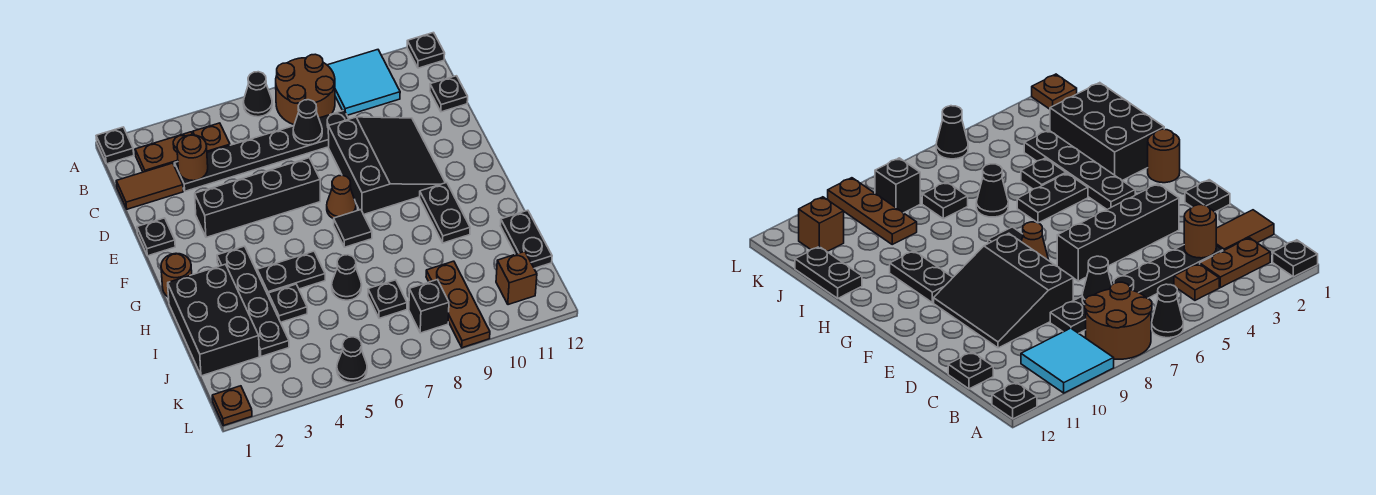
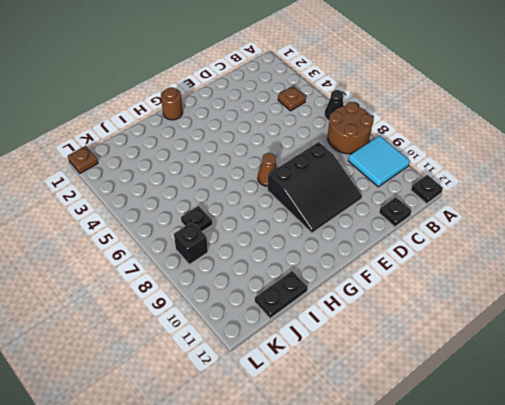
none -> black plate A1 level 1
none -> brown plate B2:B3 level 1
none -> brown tile C1:C2 level 1
none -> black plate C3:C8 level 1

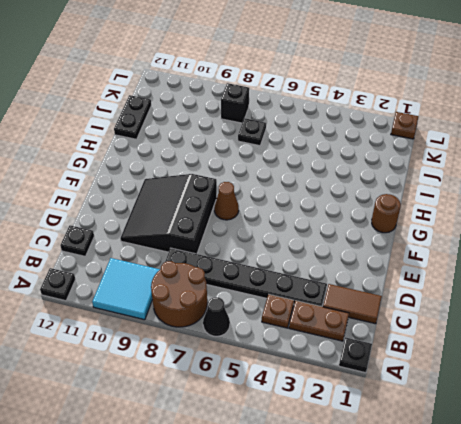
none -> black plate E1 level 1
none -> black brick E3:E6 level 1
none -> black plate G3:J3 level 1
none -> black tile G7 level 1

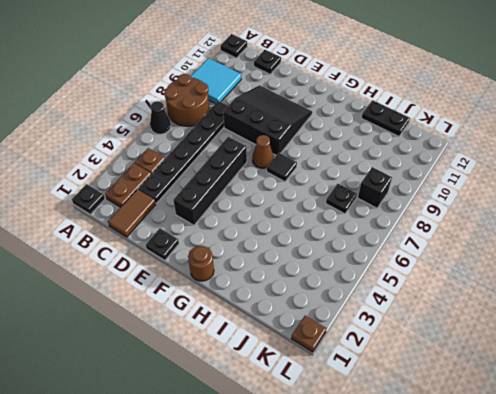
none -> black plate G3:J3 level 1
none -> black plate G10:H10 level 1
none -> black brick H1:J2 level 1
none -> black plate H4:H5 level 1

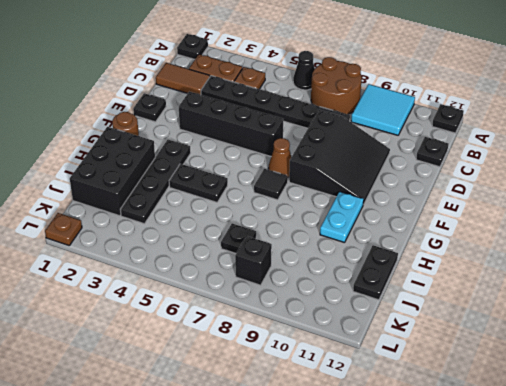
cyan plate G10:H10 level 1 -> black plate G10:H10 level 1
none -> black plate I4 level 1
none -> black cone I6 level 1
none -> brown plate J9:L9 level 1
none -> brown brick K11 level 1

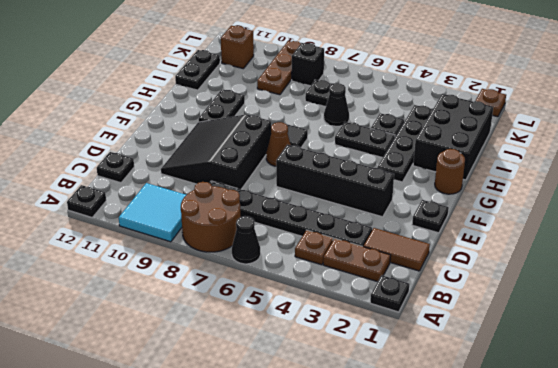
none -> black cone L5 level 1
none -> brown round brick C3 level 2
none -> black cone C7 level 2

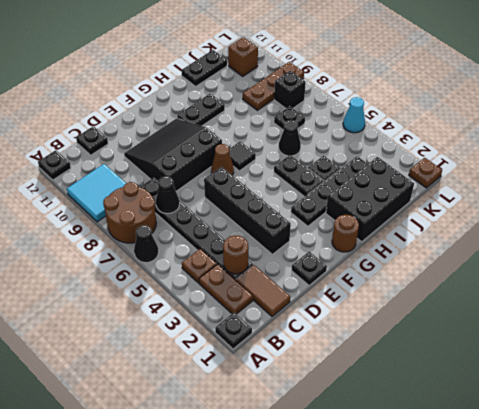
cyan cone L5 level 1 -> black cone L5 level 1

